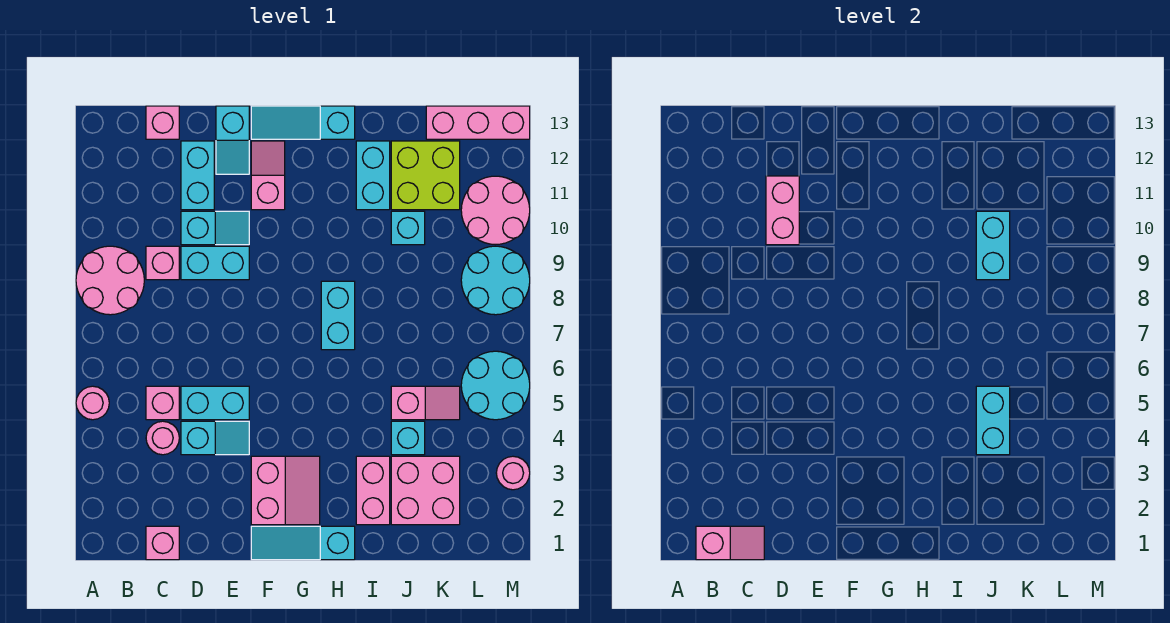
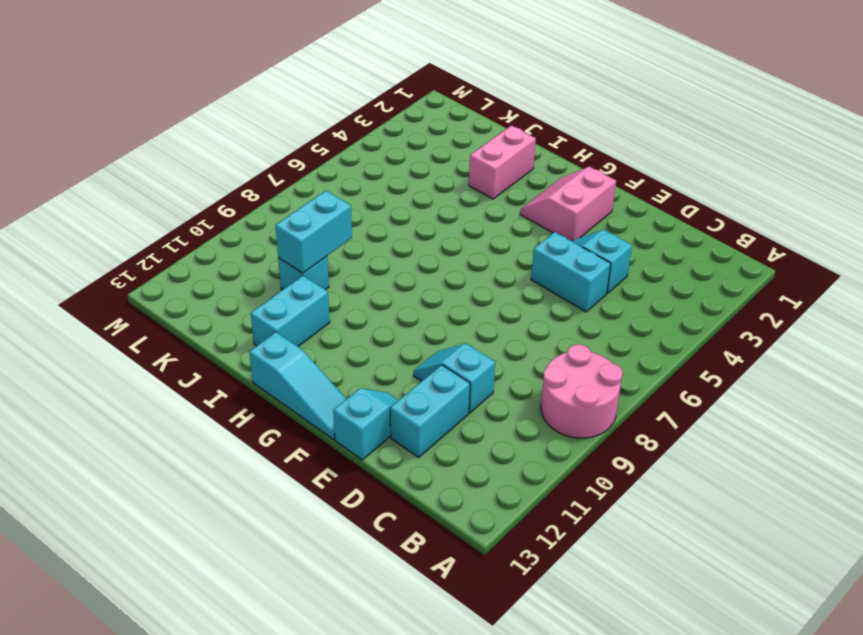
none -> pink round brick A5 level 1
none -> pink brick C1 level 1
none -> pink round brick C4 level 1
none -> pink brick C5 level 1

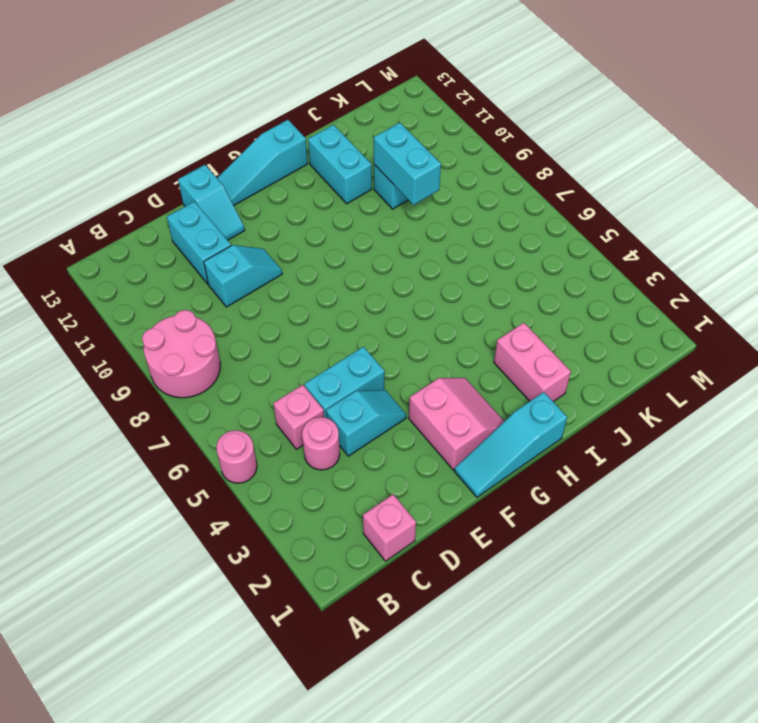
none -> pink brick C9 level 1
none -> pink brick C13 level 1
none -> cyan brick D9:E9 level 1
none -> pink slope F11:F12 level 1 top 11

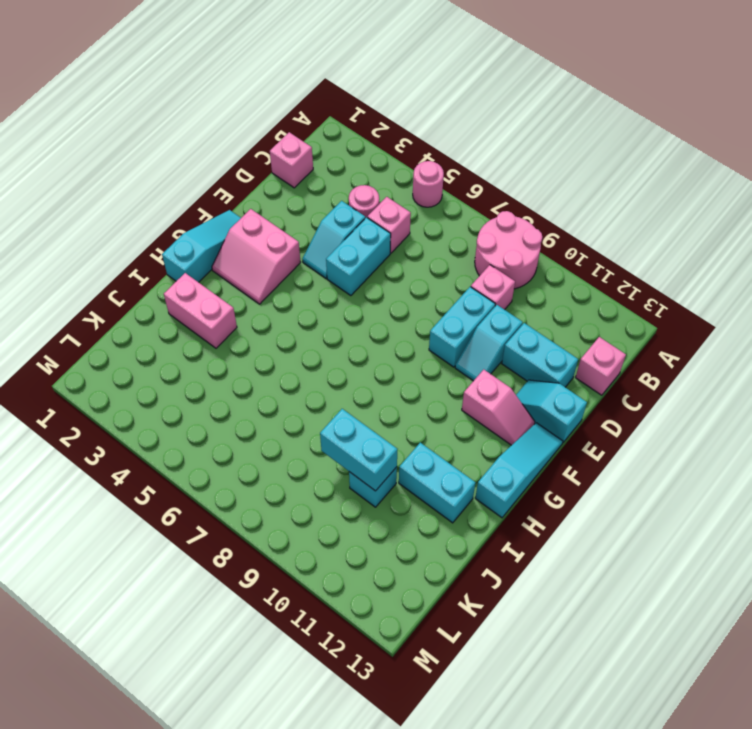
none -> cyan brick H7:H8 level 1
none -> pink brick J2:K3 level 1
none -> cyan brick J4 level 1
none -> pink slope J5:K5 level 1 top J

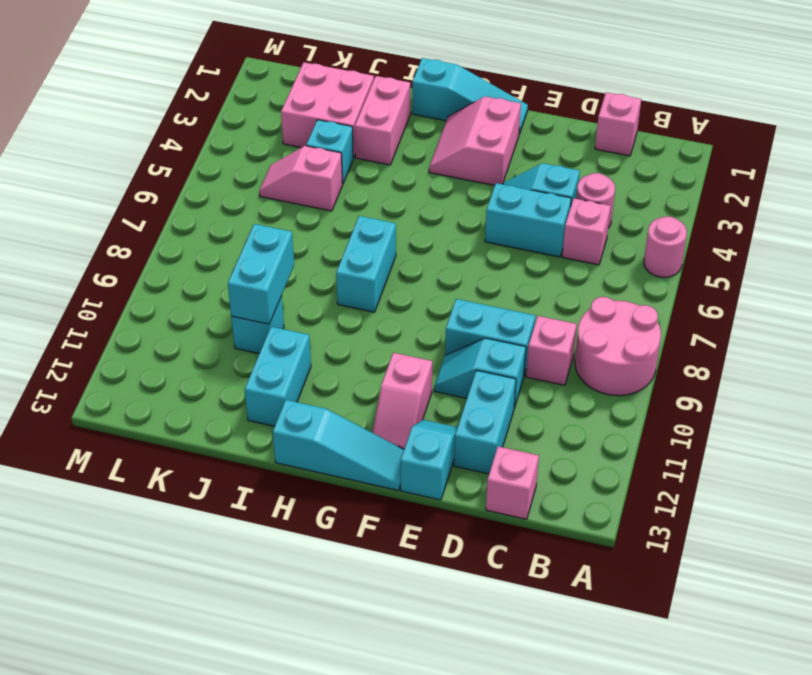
none -> lime brick J11:K12 level 1
none -> pink brick K13:M13 level 1
none -> cyan round brick L5:M6 level 1
none -> cyan round brick L8:M9 level 1

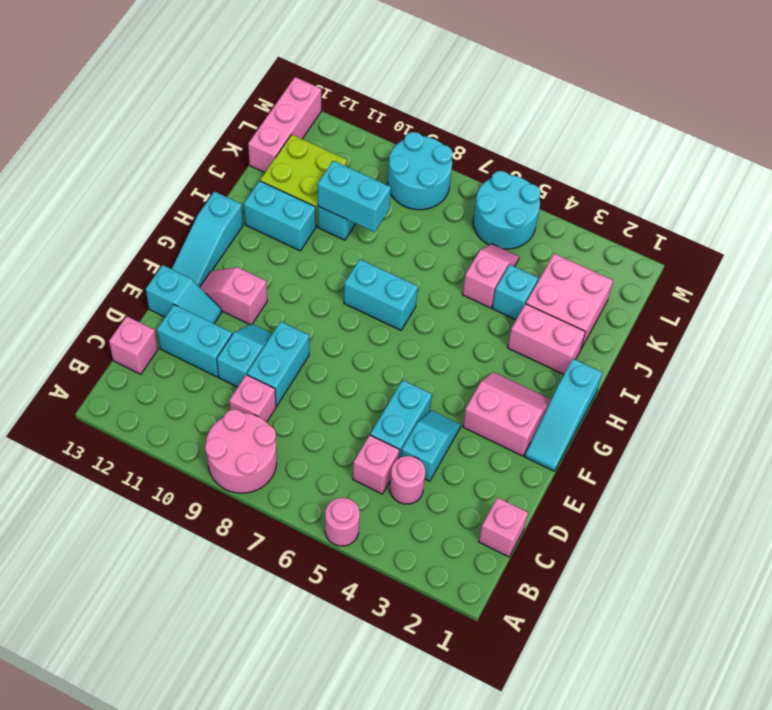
none -> pink round brick L10:M11 level 1
none -> pink round brick M3 level 1
none -> pink slope B1:C1 level 2 top B
none -> pink brick D10:D11 level 2

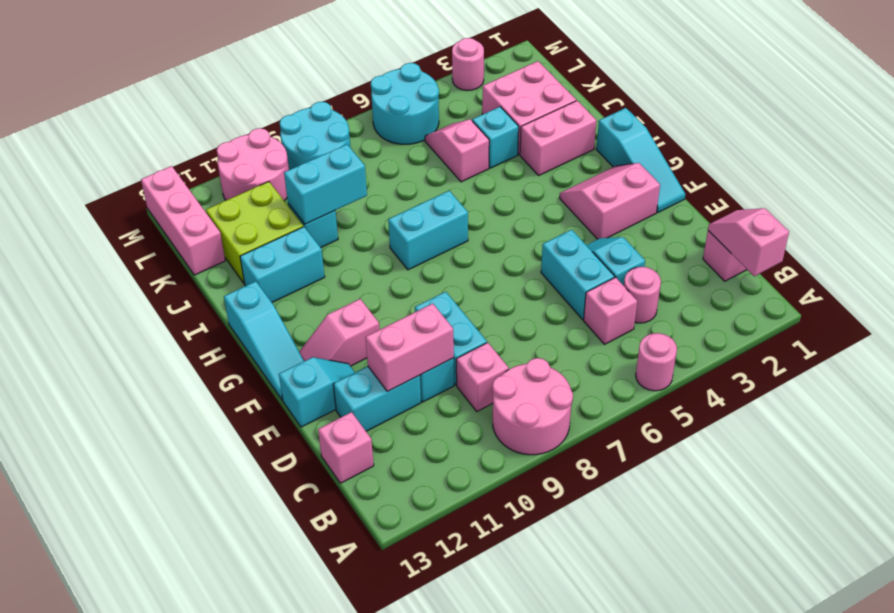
none -> cyan brick J4:J5 level 2

